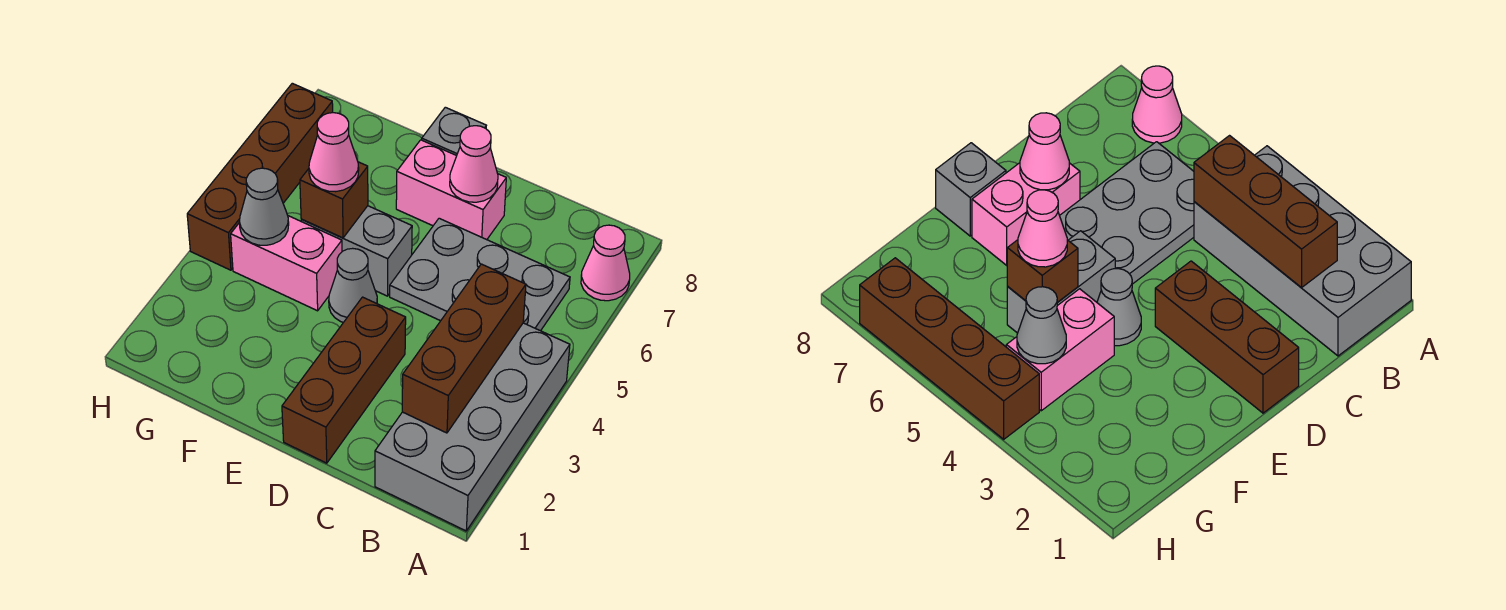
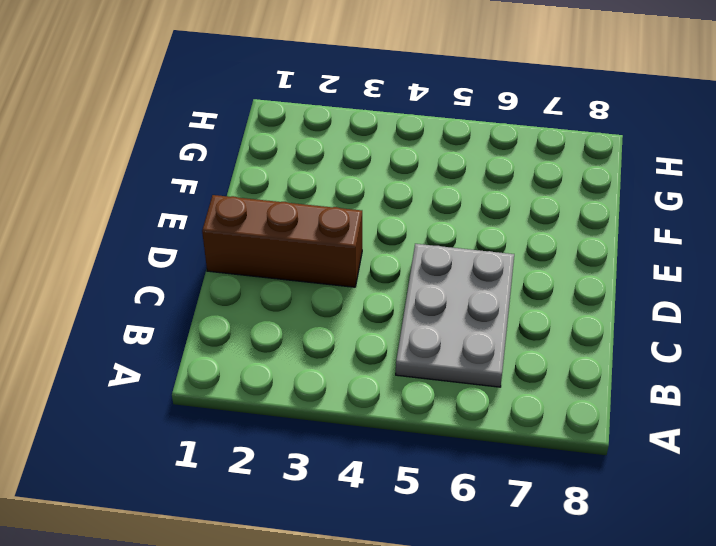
none -> grey brick A1:B4 level 1
none -> pink cone A7 level 1
none -> pink brick D7:E7 level 1

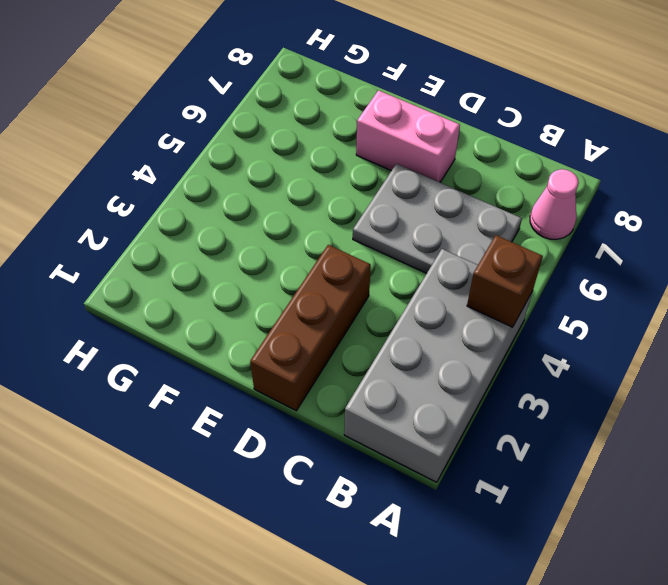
brown brick A4 level 2 -> brown brick F5 level 2
none -> grey cone E4 level 1
none -> grey brick E5:F5 level 1
none -> grey brick E8 level 1

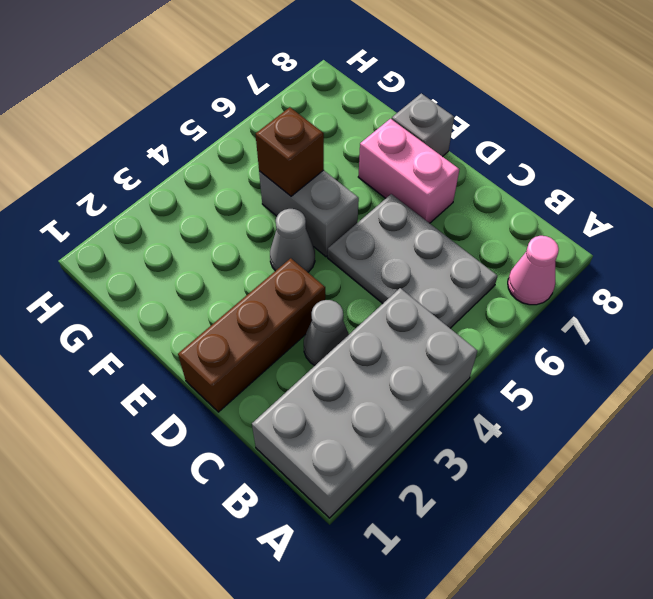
grey cone C3 level 1 -> grey cone G4 level 2
none -> pink brick F4:G4 level 1
none -> brown brick H4:H7 level 1
none -> brown brick B2:B4 level 2

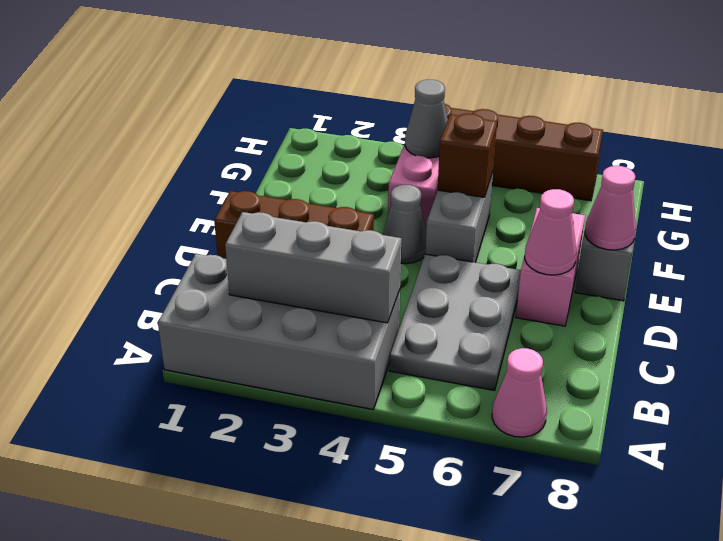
grey brick B2:B4 level 2 -> brown brick B2:B4 level 2
pink cone E8 level 2 -> pink cone F5 level 3

